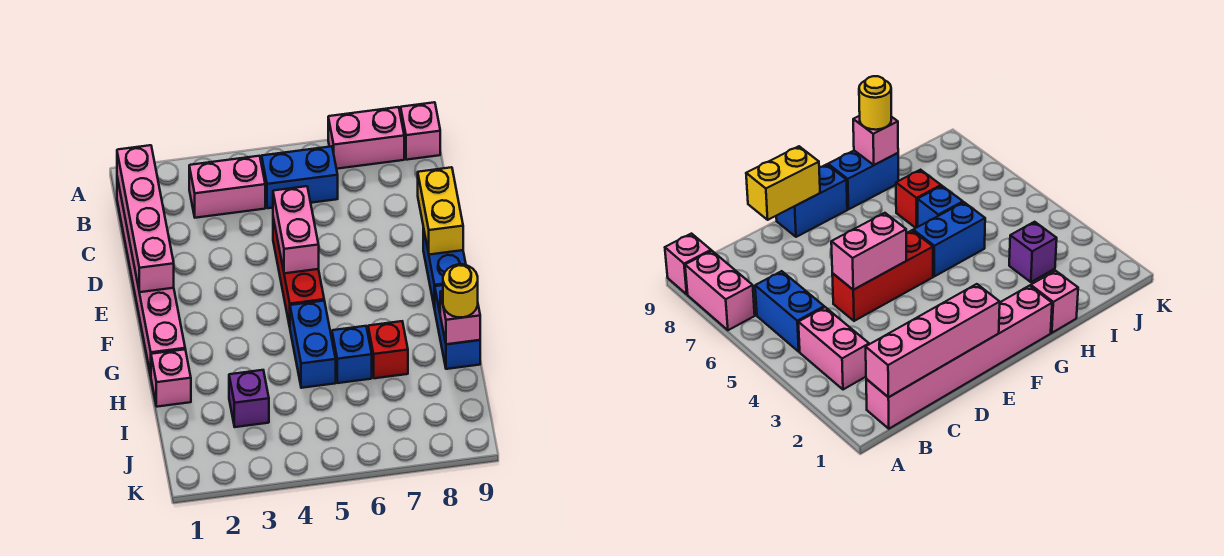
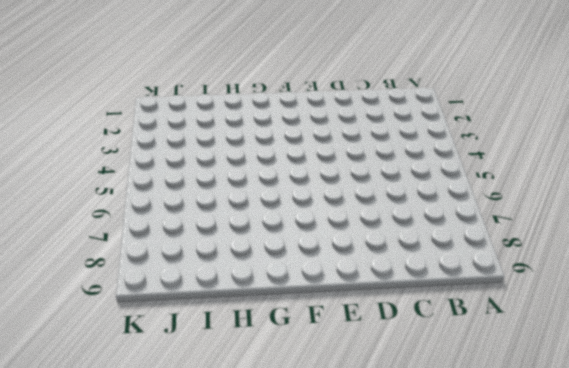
none -> pink brick A7:A8 level 1
none -> pink brick A9 level 1
none -> pink brick B1:G1 level 1

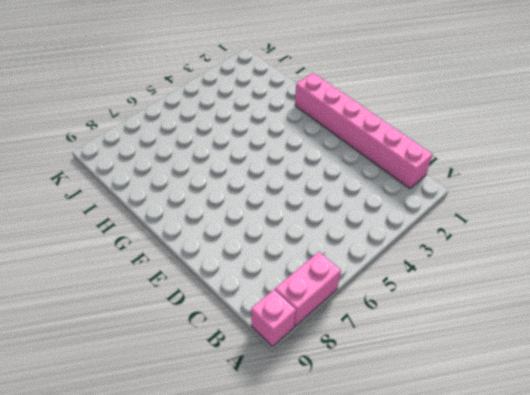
none -> pink brick B3:B4 level 1
none -> blue brick B5:B6 level 1
none -> red brick D5:F5 level 1

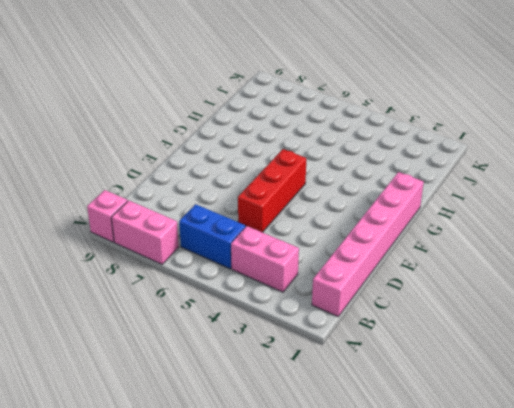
none -> blue brick E9:F9 level 1
none -> blue brick G5:H5 level 1
none -> blue brick G9:H9 level 1

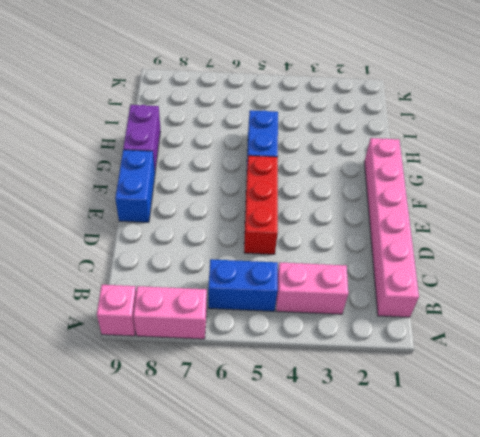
purple brick G9:H9 level 1 -> blue brick G9:H9 level 1
none -> pink brick H1 level 1
none -> blue brick H6 level 1
none -> red brick H7 level 1

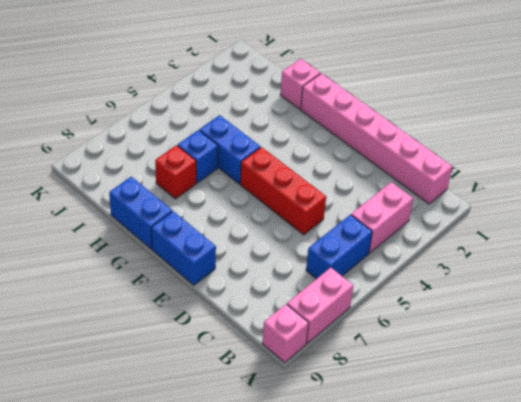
none -> purple brick I3 level 1
none -> pink brick B1:E1 level 2
none -> pink brick D5:E5 level 2

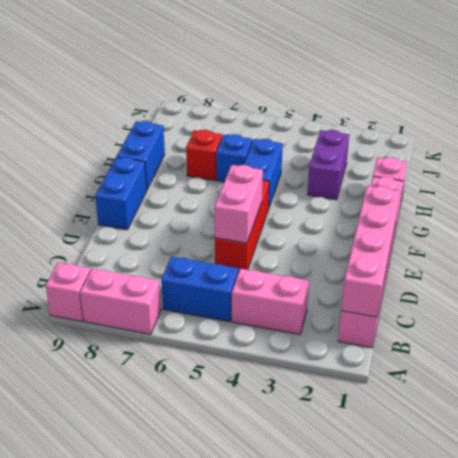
purple brick H3:I3 level 1 -> purple brick I3 level 1
none -> yellow brick D9:E9 level 2
none -> pink brick H9 level 2
none -> yellow round brick H9 level 3

